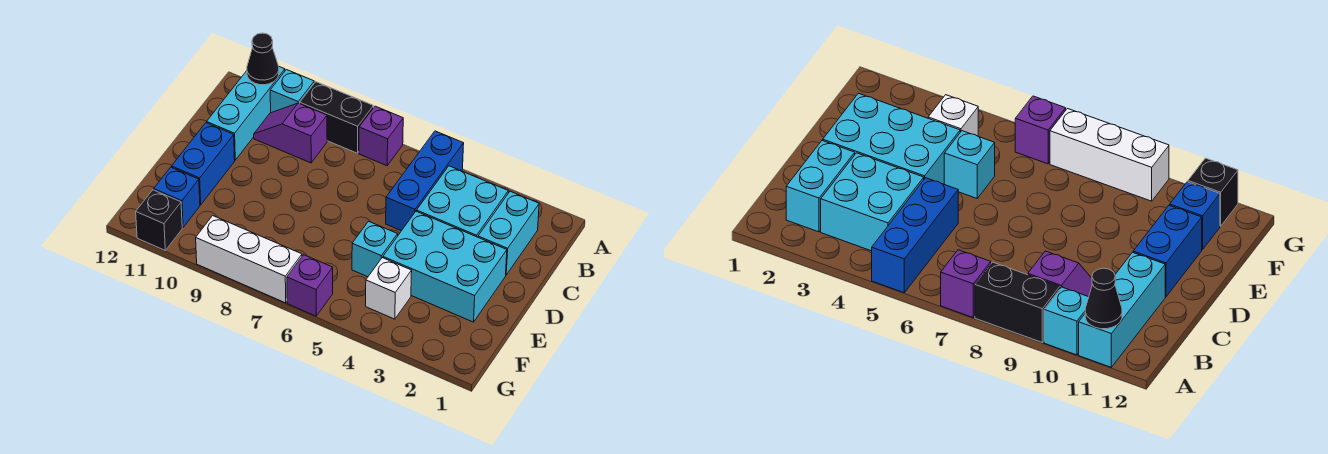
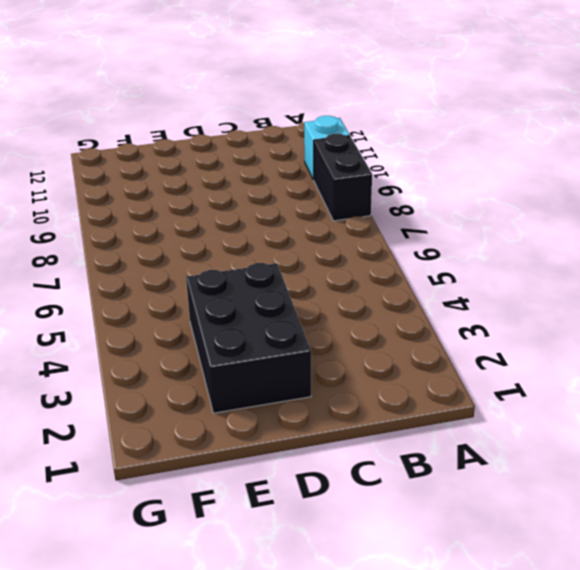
black brick D2:E4 level 1 -> cyan brick D2:E4 level 1
none -> blue brick A5:C5 level 1
none -> purple brick A7 level 1
none -> cyan brick A11:C11 level 1

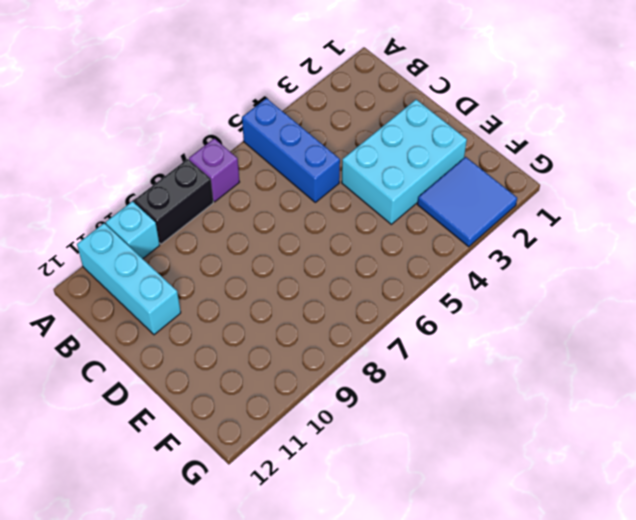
blue tile F2:G3 level 1 -> none
none -> cyan brick B2:C2 level 1
none -> cyan brick B3:C4 level 1
none -> purple slope B9:B10 level 1 top 9

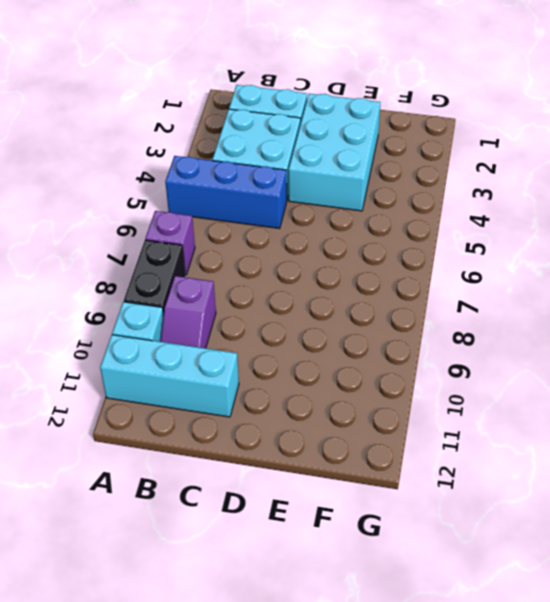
none -> blue brick D11:E11 level 1
none -> cyan brick E5 level 1
none -> white brick F4 level 1

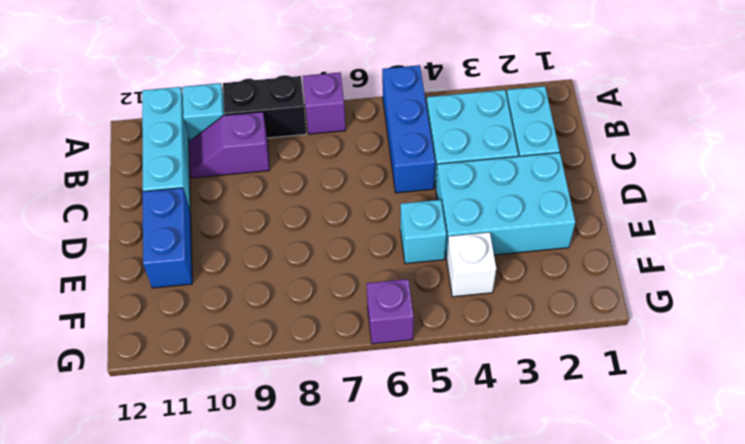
none -> blue brick F11 level 1
none -> white brick G7:G9 level 1
none -> black brick G11 level 1

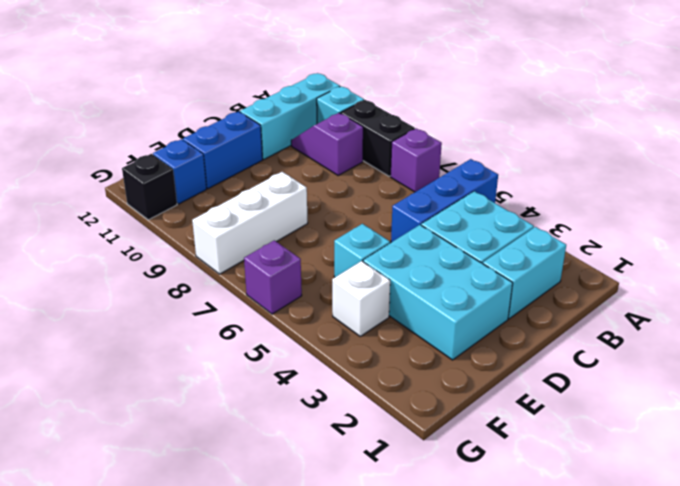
white brick E8:G8 level 1 -> white brick G7:G9 level 1
none -> black cone A11 level 2

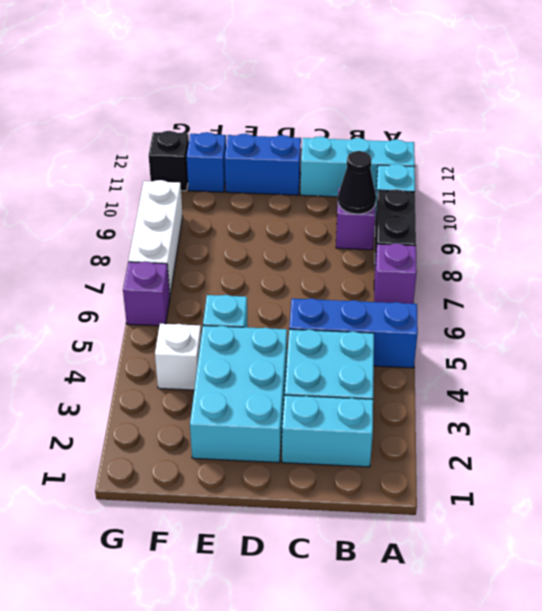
black cone B9 level 2 -> black cone A11 level 2

